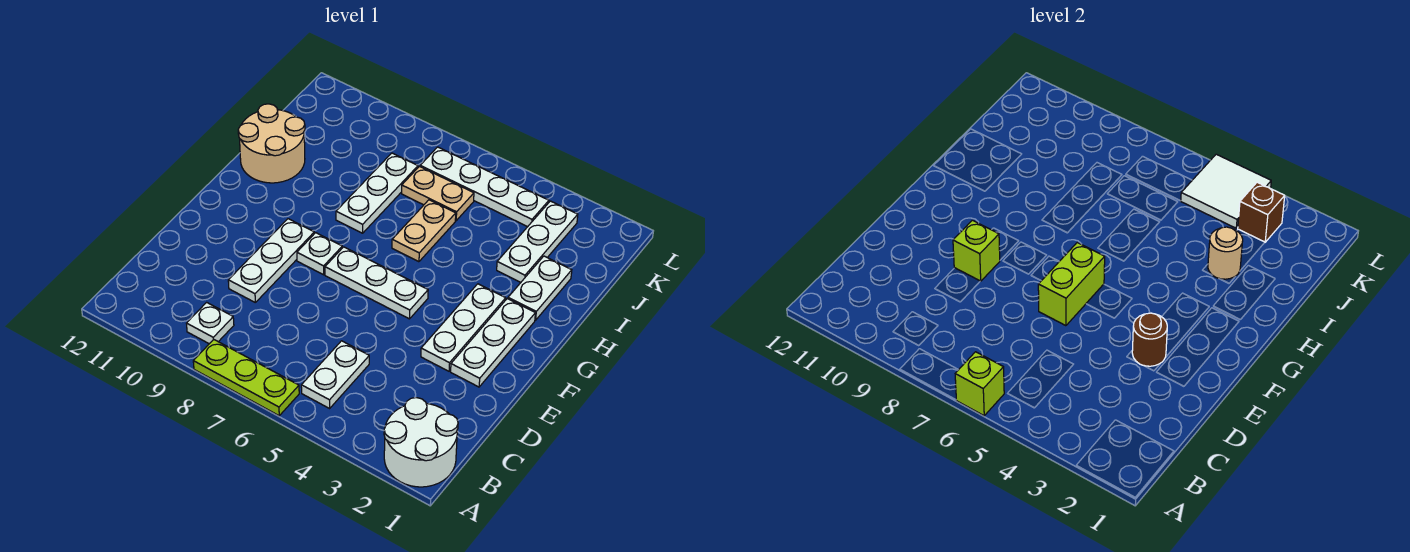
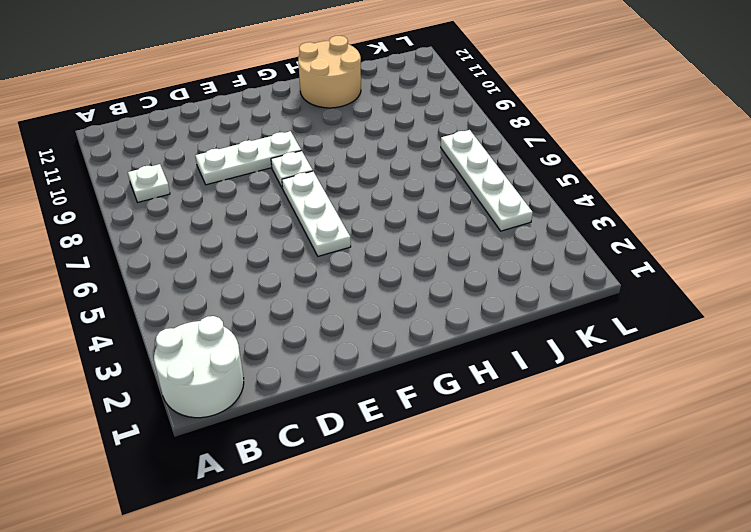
none -> lime plate A6:A8 level 1
none -> white plate B5:C5 level 1
none -> white plate E2:G2 level 1

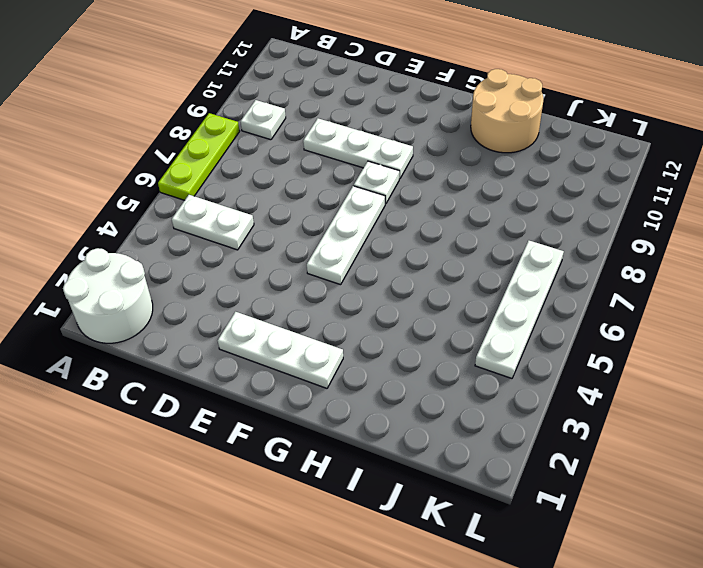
none -> white plate E3:G3 level 1
none -> white plate H2:I2 level 1
none -> tan plate H6:I6 level 1

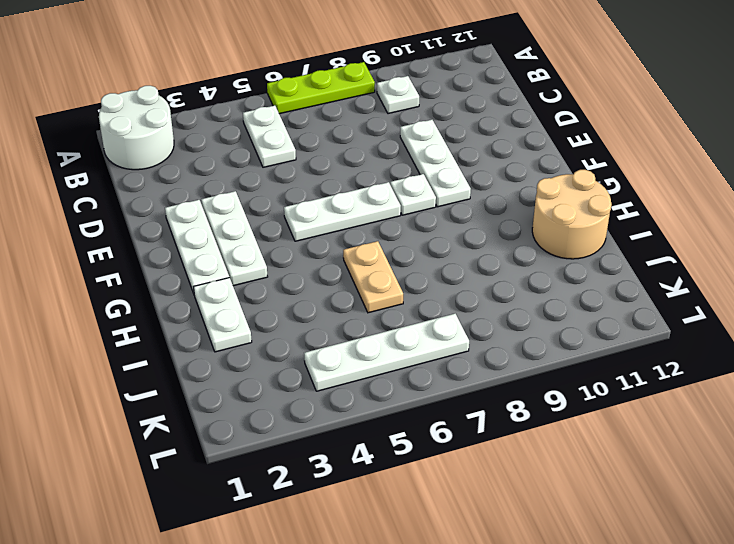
none -> white plate H8:J8 level 1
none -> white plate I3:K3 level 1
none -> tan plate J6:J7 level 1

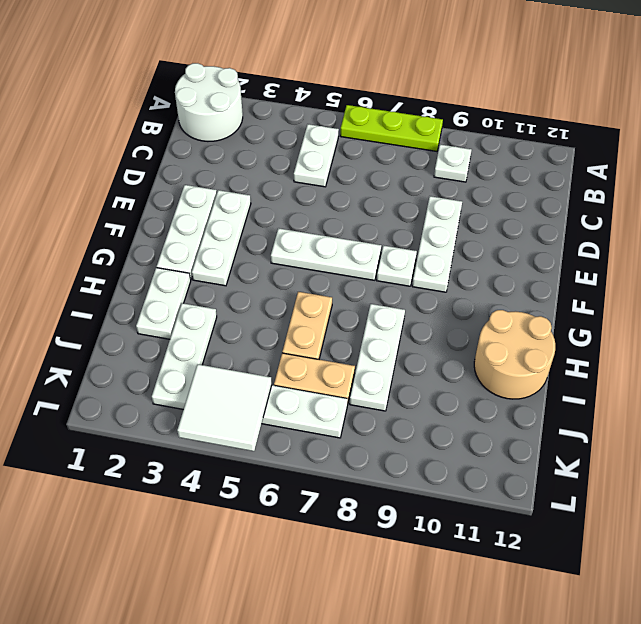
none -> lime brick A6 level 2
none -> brown round brick E3 level 2
none -> lime brick E6:F6 level 2

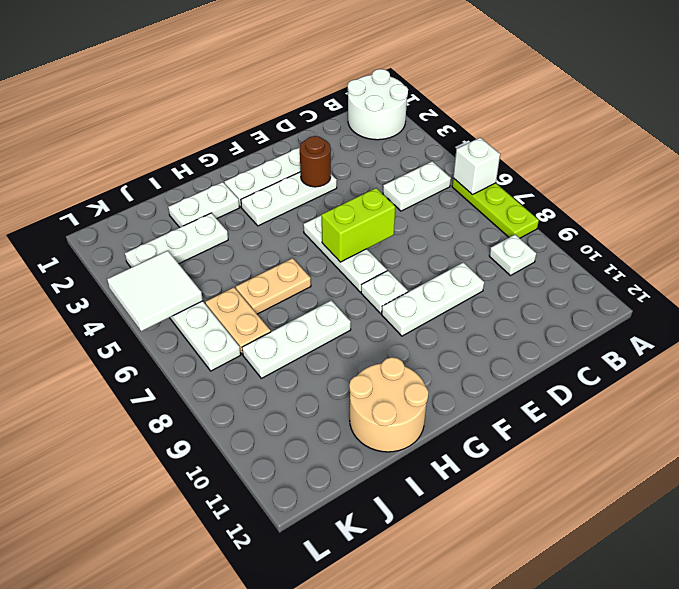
white brick A6 level 2 -> lime brick A6 level 2
none -> lime brick E9 level 2
none -> tan round brick I3 level 2
none -> brown brick K3 level 2

